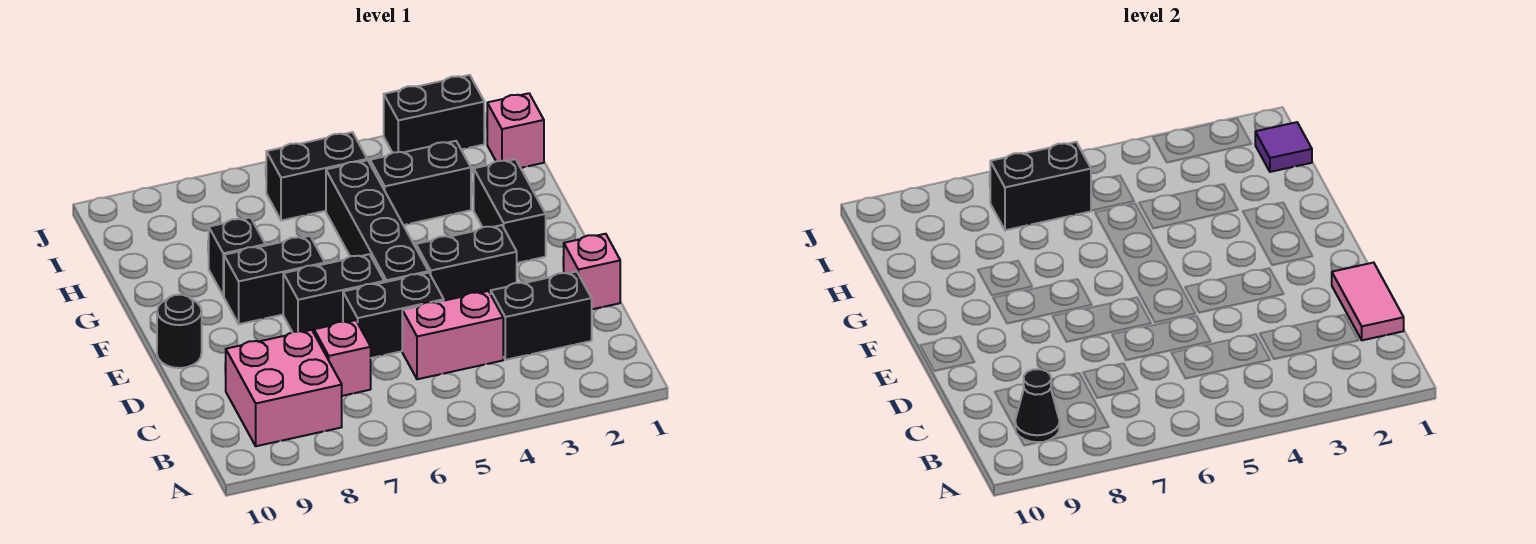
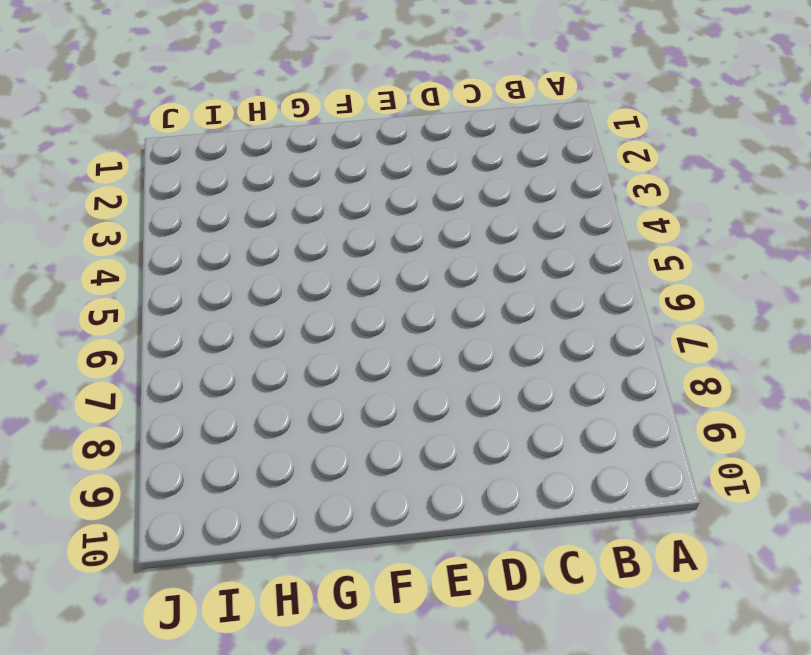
none -> pink brick B8:C9 level 1
none -> black brick C2:C3 level 1
none -> pink brick C4:C5 level 1

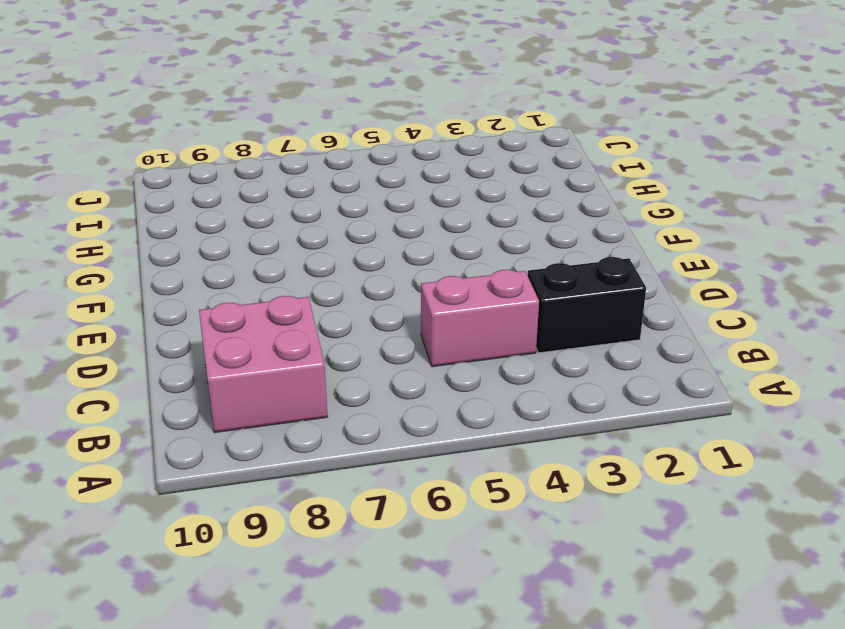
none -> pink brick C7 level 1
none -> pink brick D1 level 1
none -> black brick D5:D6 level 1

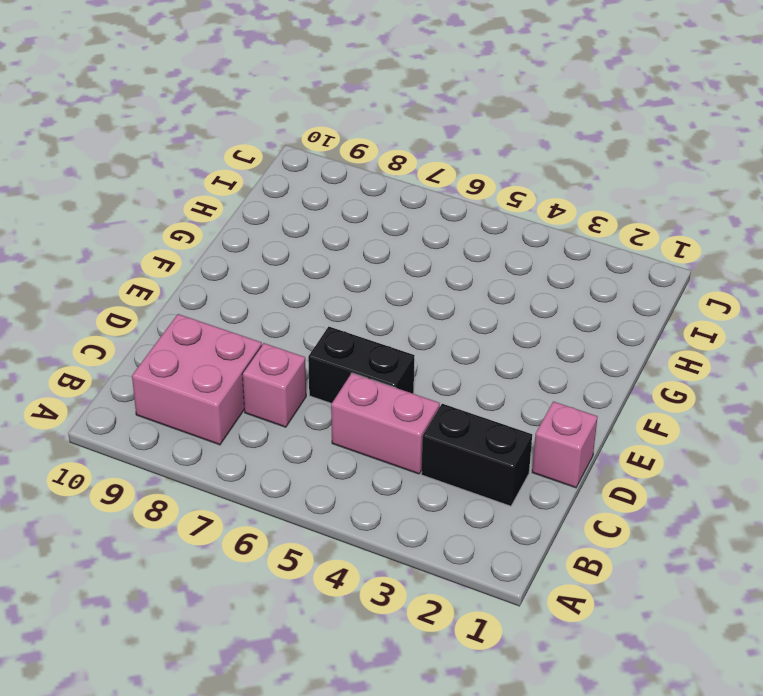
none -> black brick E3:E4 level 1
none -> black brick E5:H5 level 1
none -> black brick E6:E7 level 1

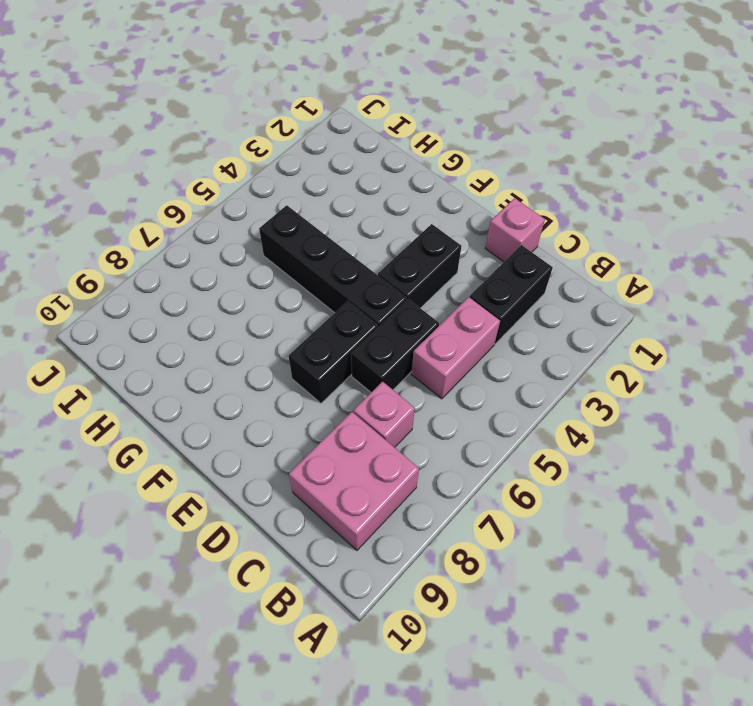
none -> black round brick E10 level 1
none -> black brick F2:G2 level 1
none -> black brick F7:F8 level 1

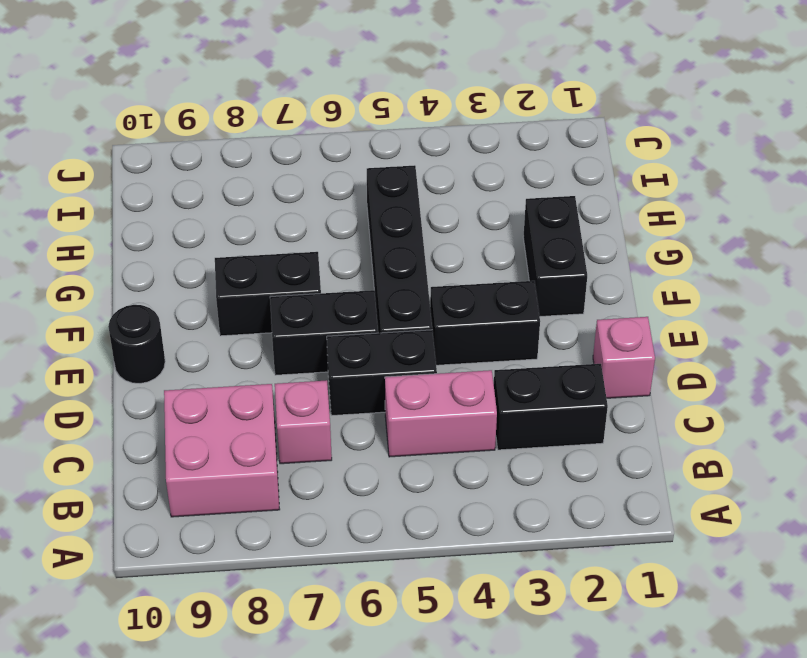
none -> black brick G8 level 1
none -> black brick H3:H4 level 1
none -> pink brick I1 level 1

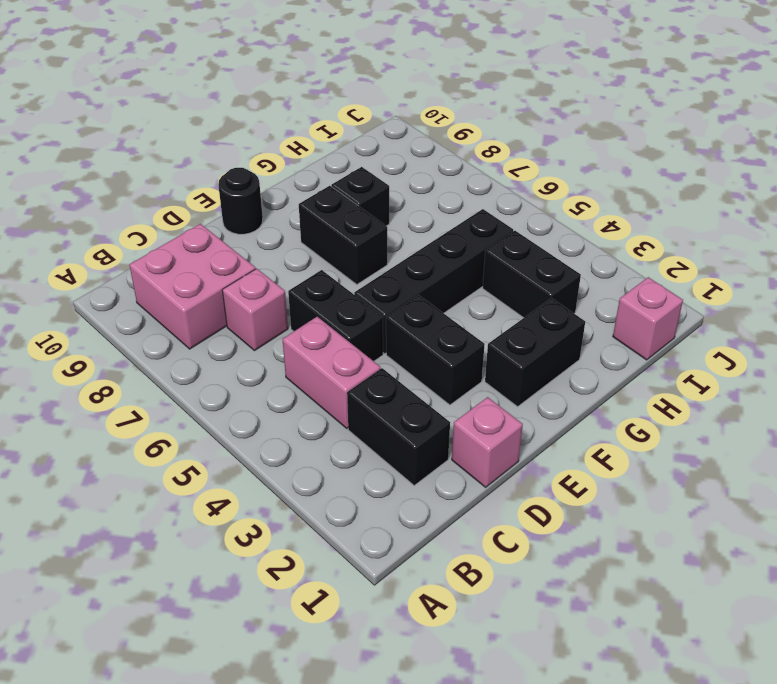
none -> black brick E6:E7 level 1
none -> black brick I5:I6 level 1
none -> black brick J2:J3 level 1

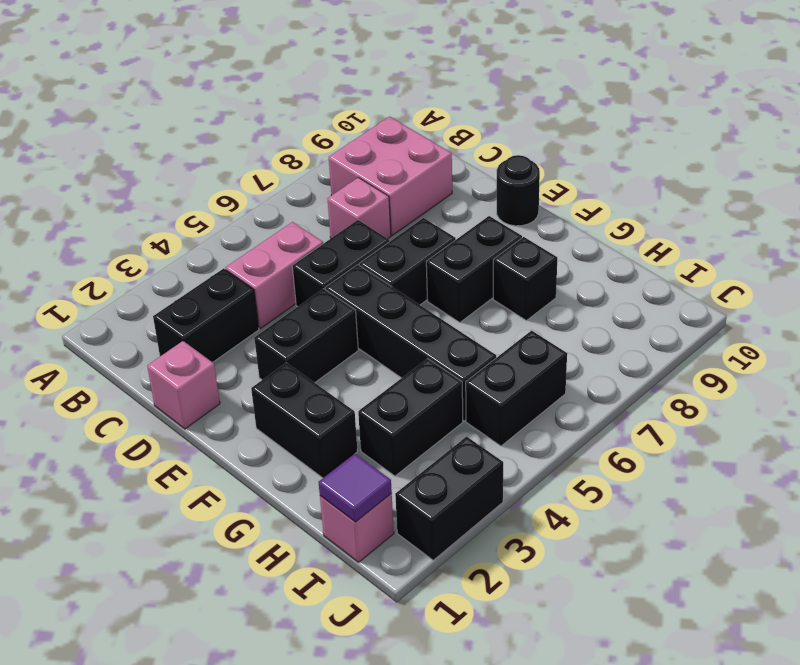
none -> black cone B9 level 2
none -> pink tile C1:D1 level 2
none -> black brick I6:I7 level 2

